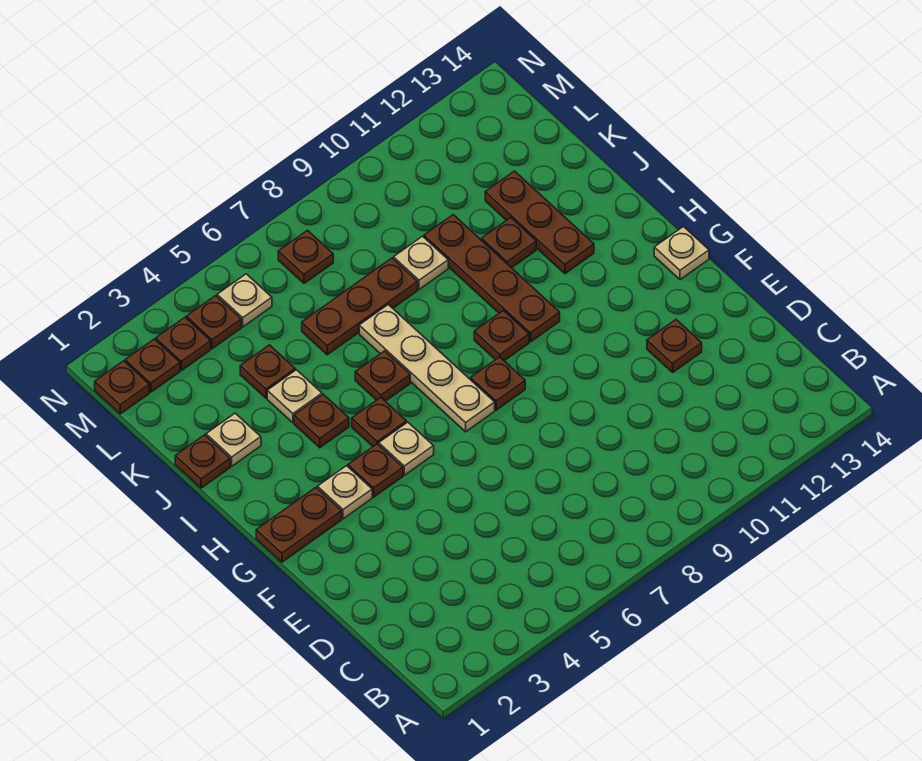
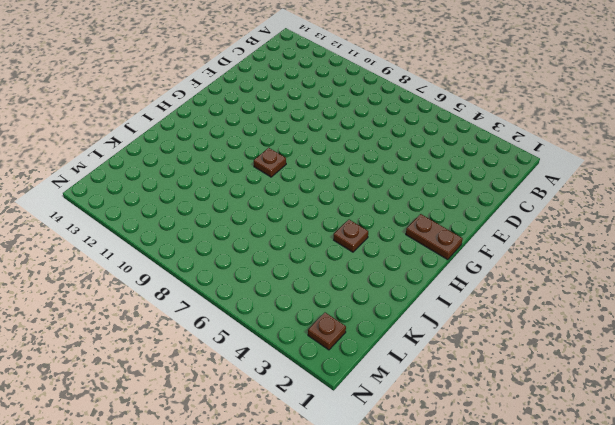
none -> brown plate E12 level 1
none -> tan plate G3 level 1
none -> brown plate G4 level 1

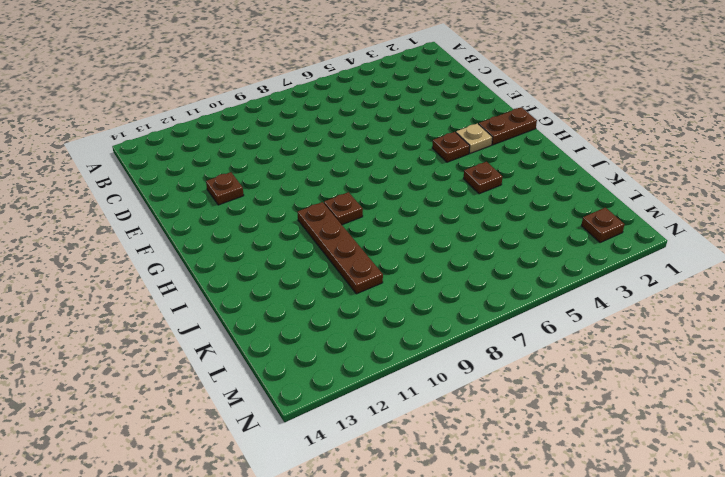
none -> tan plate G5 level 1
none -> tan plate G7:J7 level 1
none -> brown plate G8 level 1

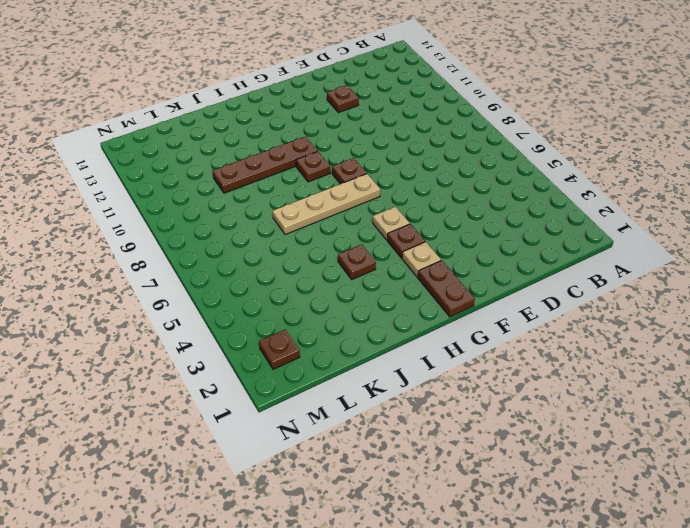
none -> tan plate G14 level 1
none -> brown plate H5 level 1
none -> brown plate I6 level 1

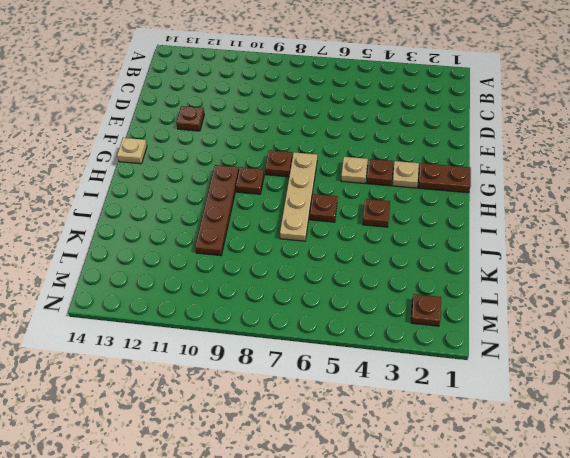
none -> brown plate H5 level 1
none -> brown plate I12:K12 level 1
none -> brown plate J1 level 1

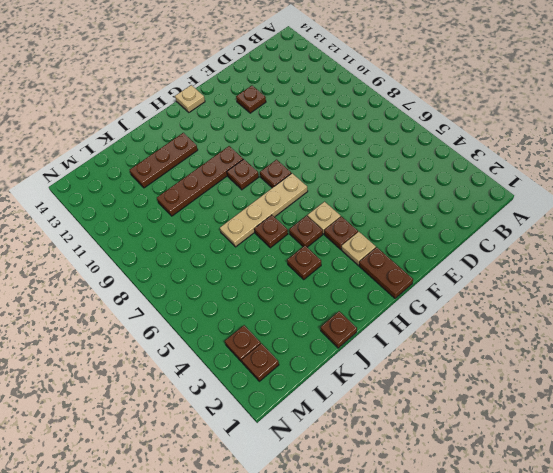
none -> tan plate J2 level 1
none -> tan plate J4 level 1
none -> brown plate J11 level 1

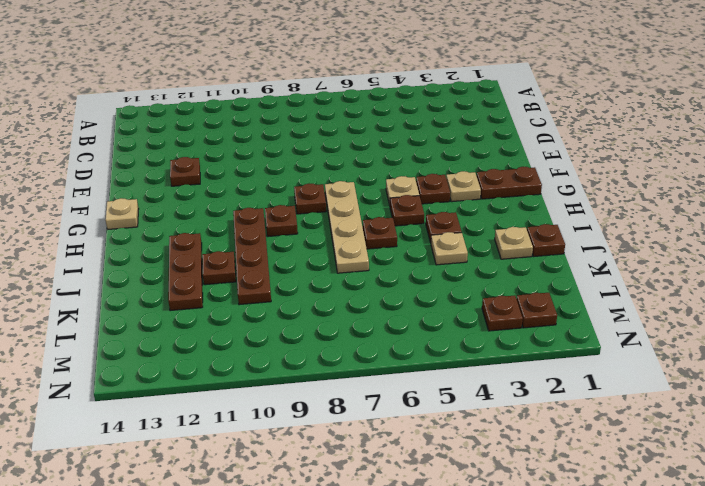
none -> brown plate K4 level 1
none -> brown plate K6:K8 level 1
none -> tan plate K9 level 1

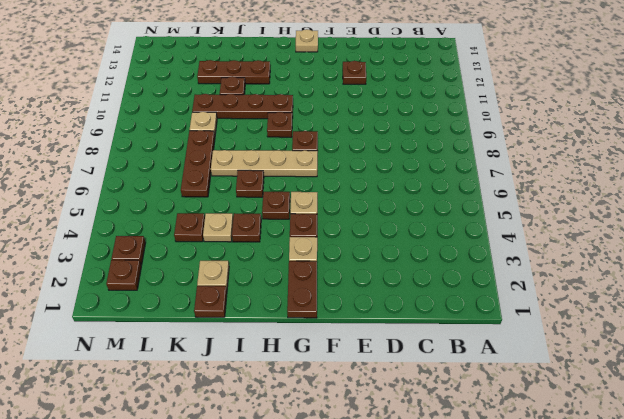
none -> brown plate M1 level 1
none -> brown plate M4 level 1
none -> tan plate M5 level 1

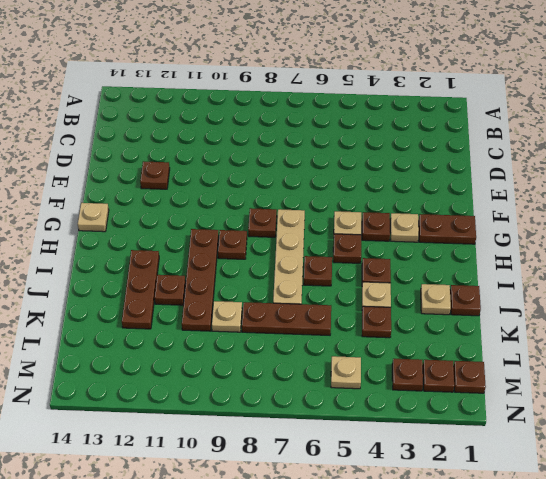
none -> brown plate M4 level 1
none -> brown plate M7 level 1

